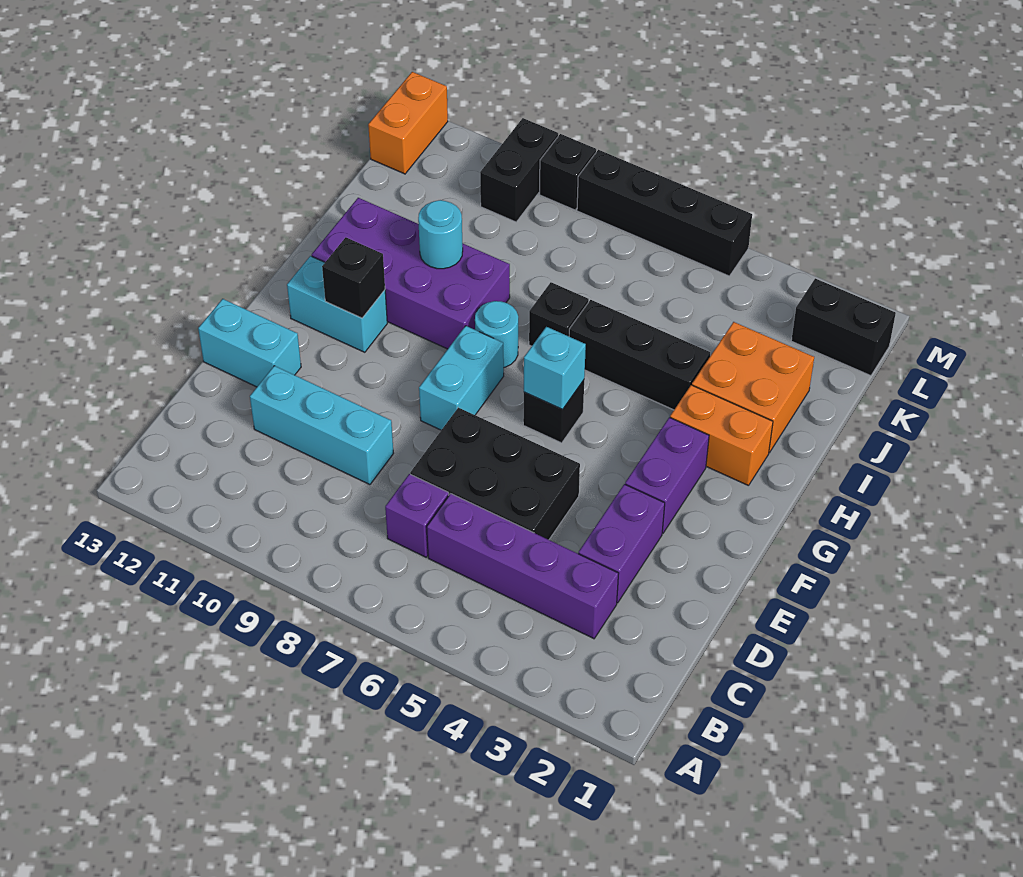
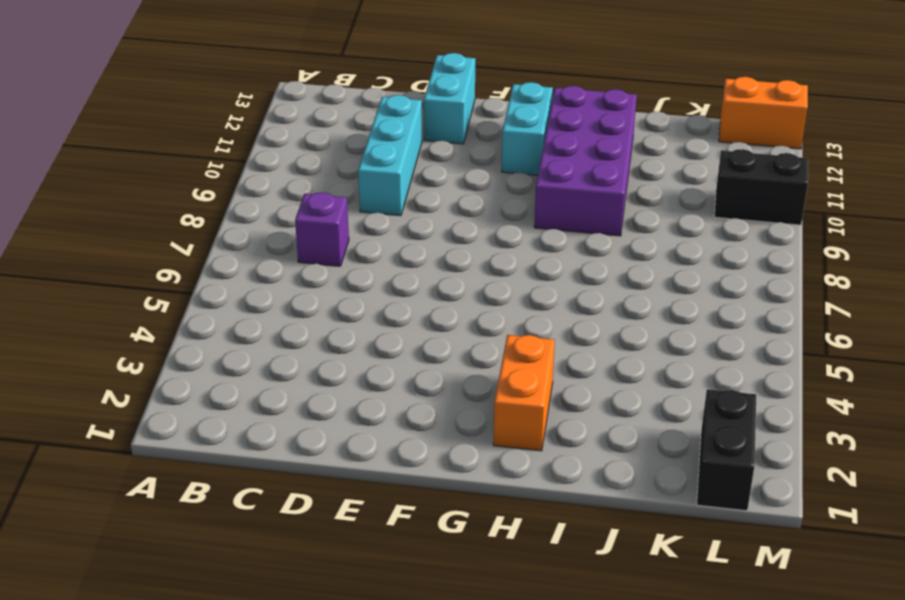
none -> purple brick C3:C6 level 1
none -> purple brick D3:E3 level 1
none -> black brick D5:E7 level 1

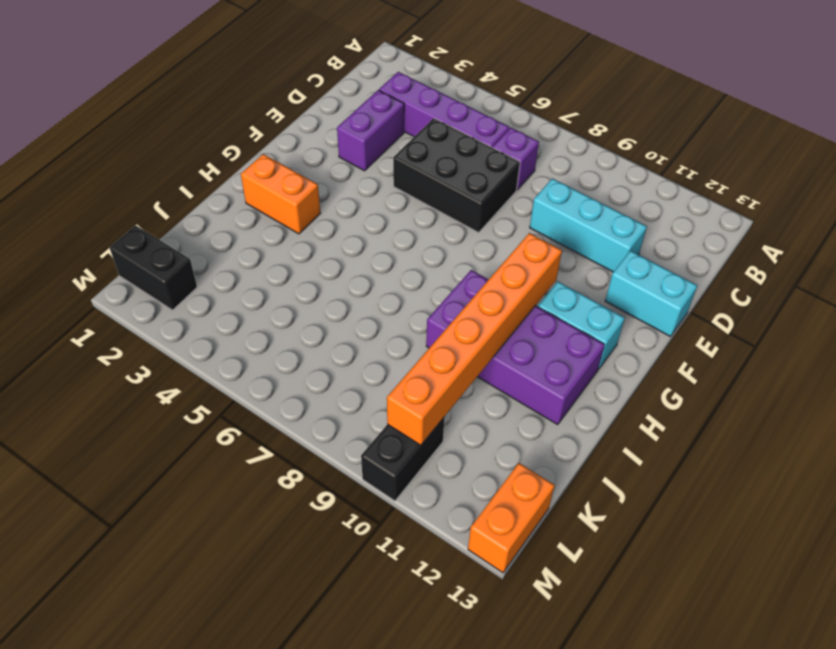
orange brick G10:L10 level 2 -> cyan round brick I10 level 2
none -> purple brick F3:G3 level 1
none -> cyan brick F8:G8 level 1
none -> black brick G6 level 1

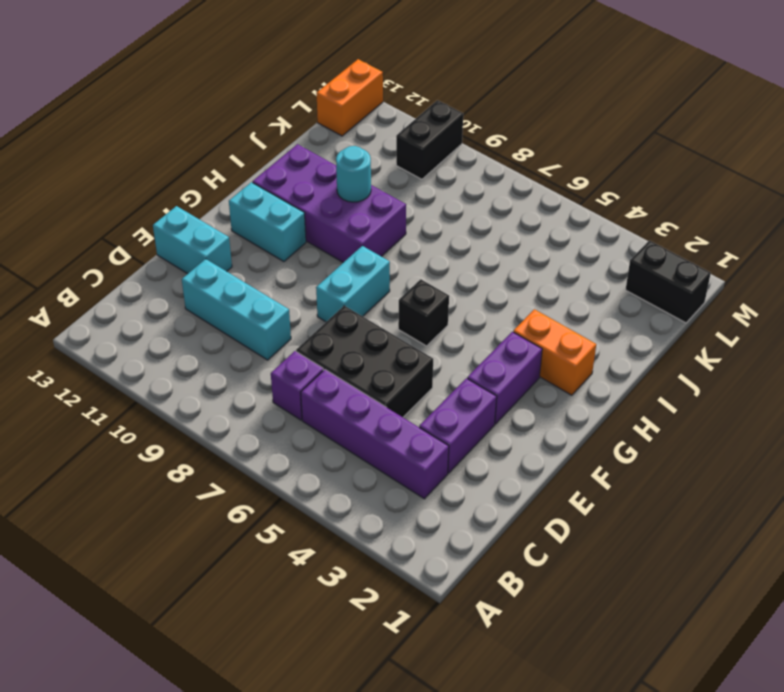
none -> cyan round brick H8 level 1
none -> orange brick I2:J3 level 1
none -> black brick I4:I6 level 1

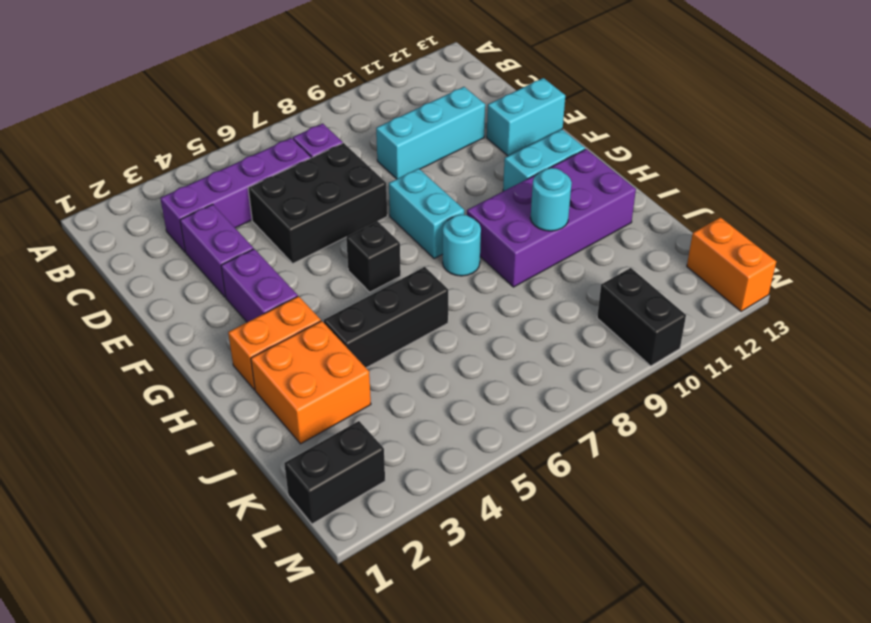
none -> black brick I7 level 1
none -> black brick M5:M8 level 1
none -> black brick M9 level 1

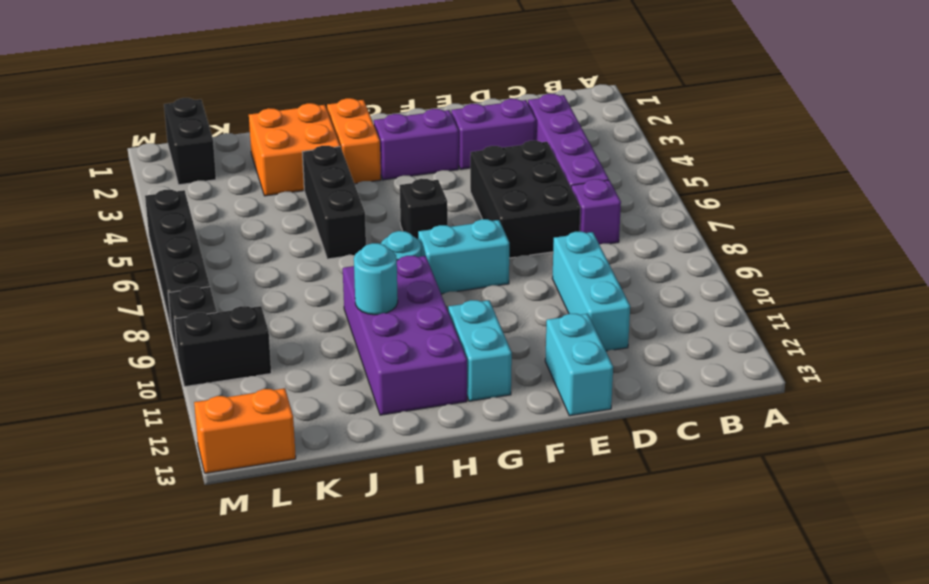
none -> black brick I7 level 1
none -> cyan brick G6 level 2
none -> black brick G11 level 2

